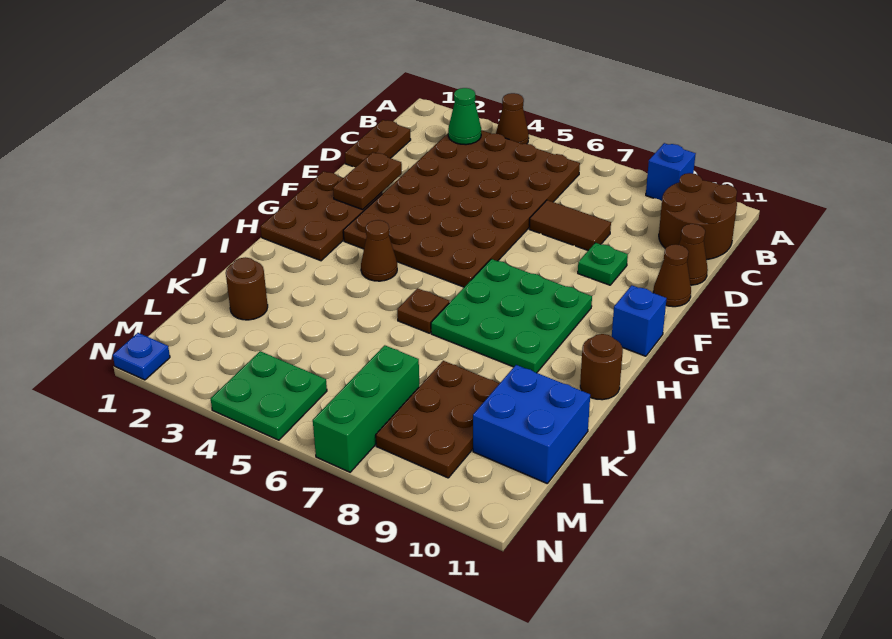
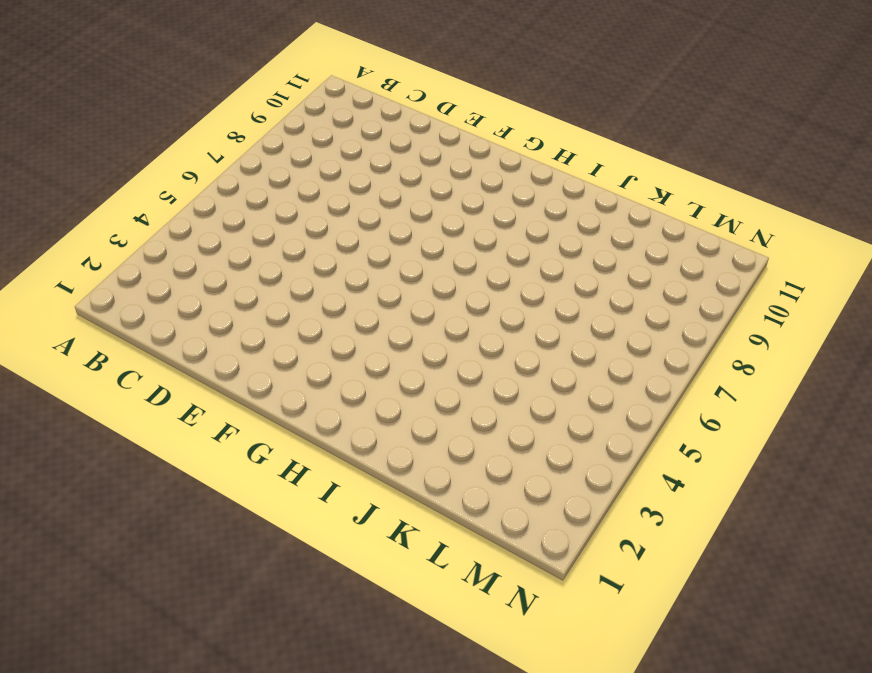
none -> brown cone A4 level 1
none -> blue brick A9 level 1
none -> brown plate B3:G6 level 1

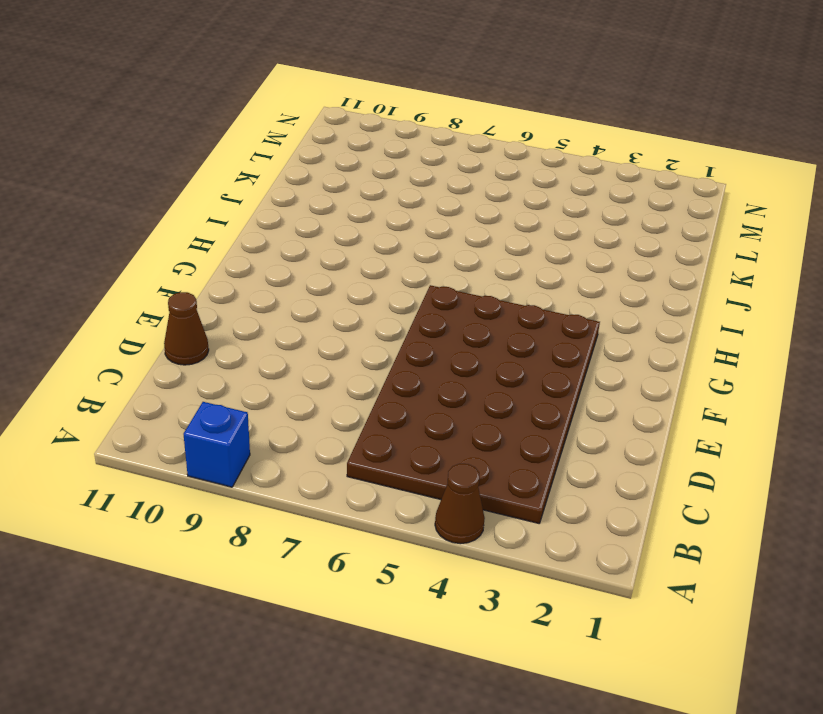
none -> brown round brick B10:C11 level 1
none -> brown plate C1:D1 level 1
none -> brown tile D7:D8 level 1

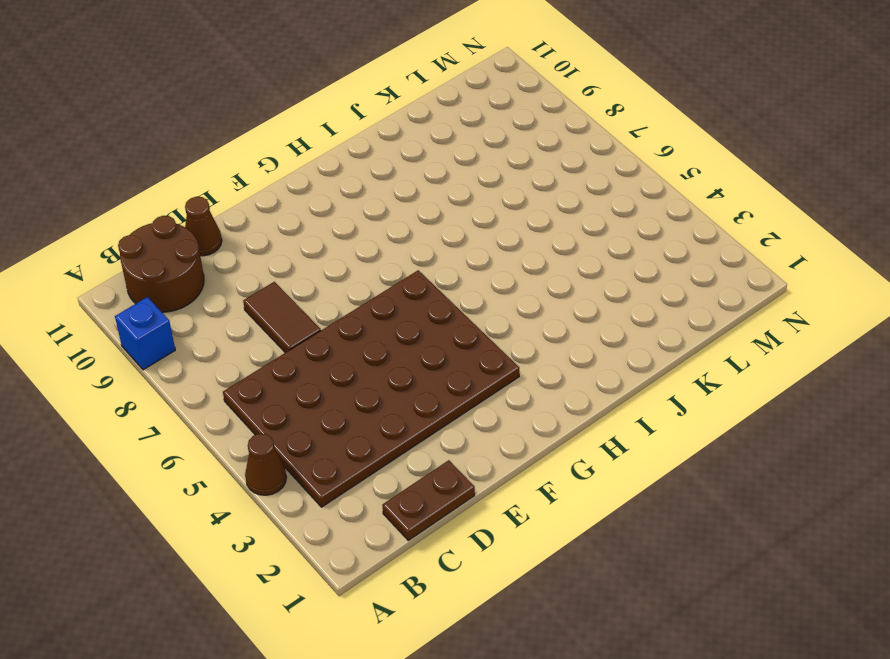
none -> green plate E9 level 1
none -> brown cone E11 level 1
none -> brown plate F1:H2 level 1

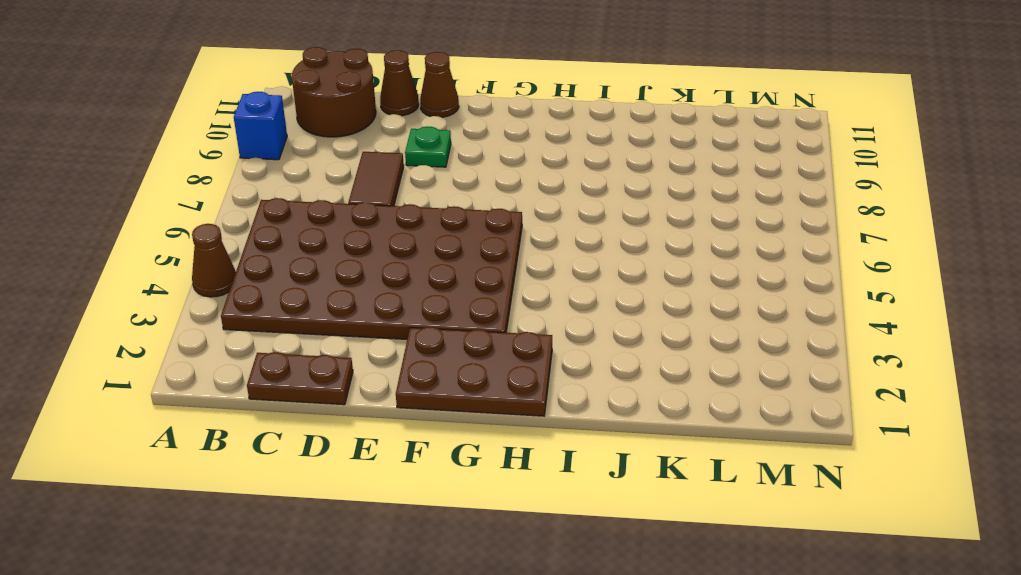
none -> green plate G7:I9 level 1
none -> blue brick G11 level 1
none -> brown cone H4 level 1

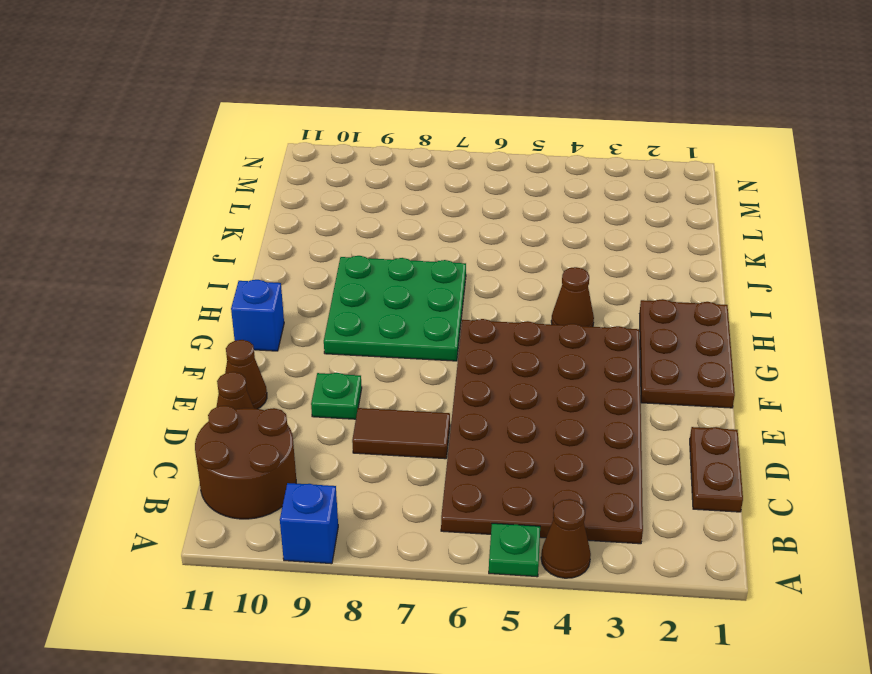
green plate A5 level 1 -> none
none -> brown plate I6 level 1
none -> brown round brick I11 level 1
none -> brown round brick K2 level 1

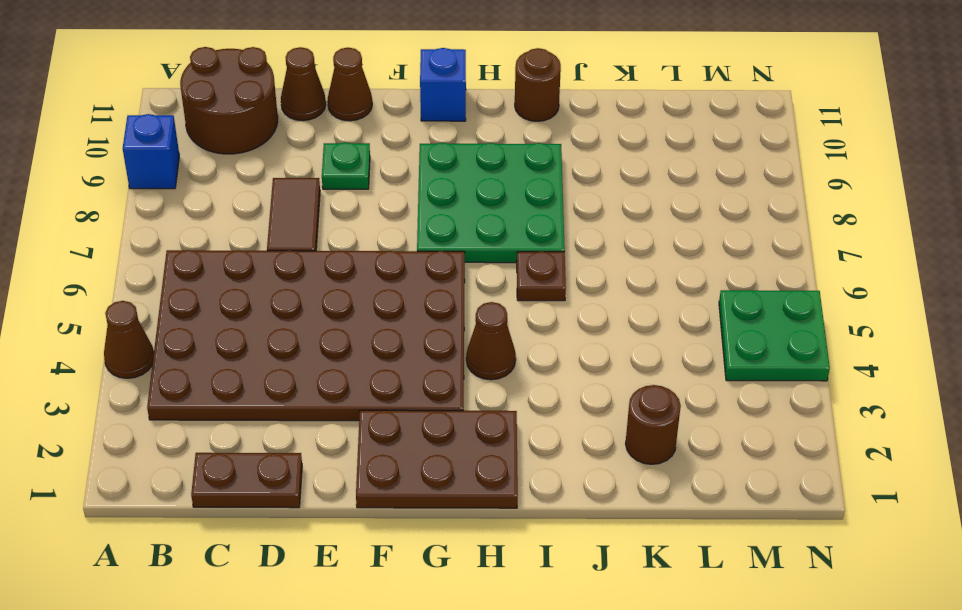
none -> brown plate K8:M9 level 1
none -> blue brick K10:L11 level 1
none -> green brick L7:N7 level 1

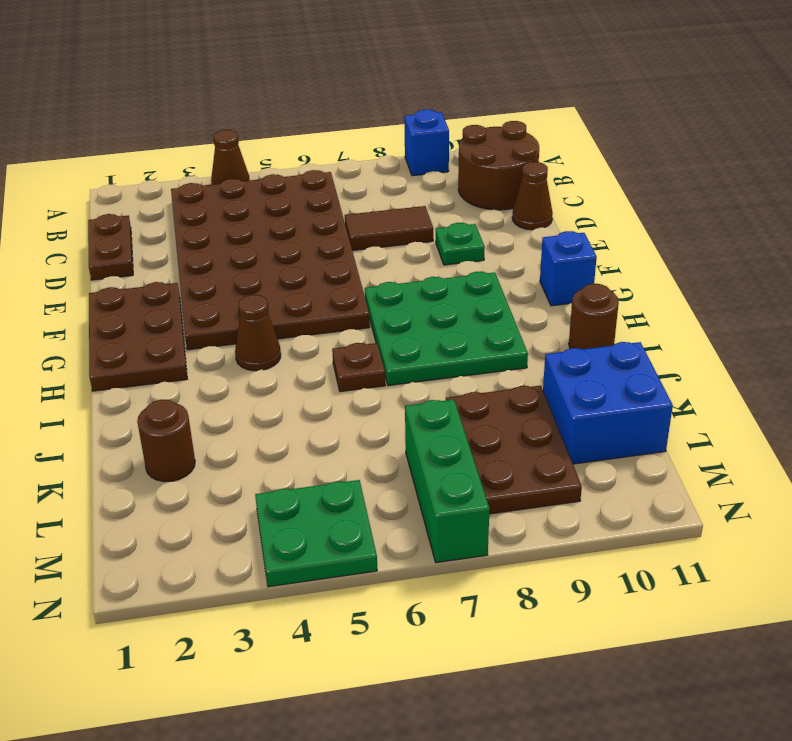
none -> brown cone E11 level 1
none -> blue plate N1 level 1
none -> green cone B3 level 2

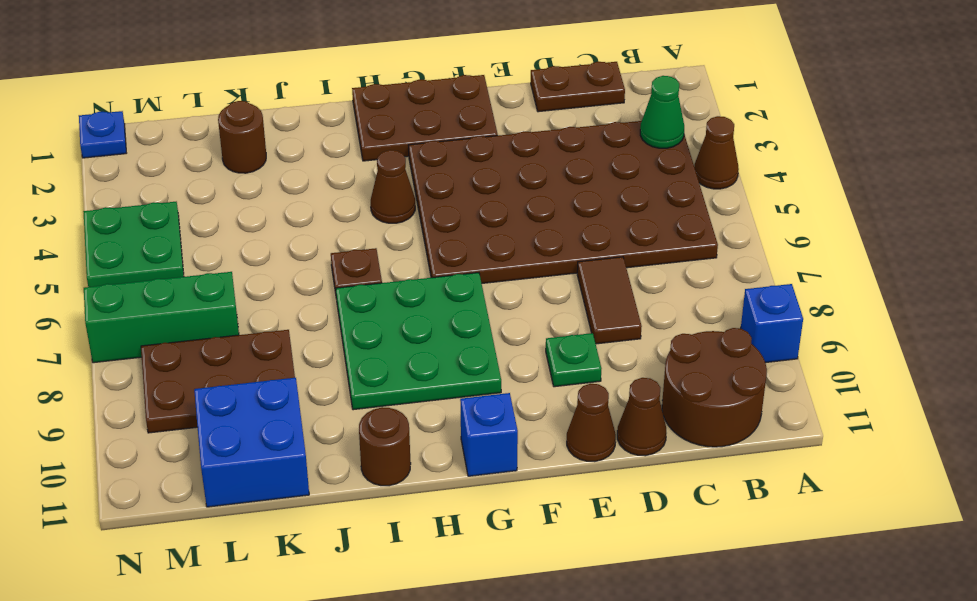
none -> brown plate E2:F2 level 2

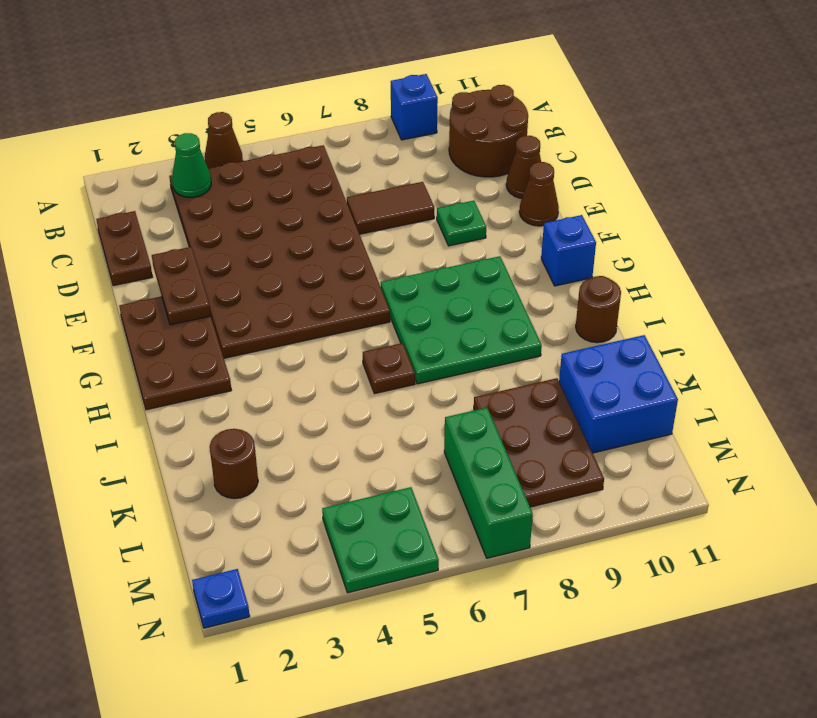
none -> brown cone H4 level 1

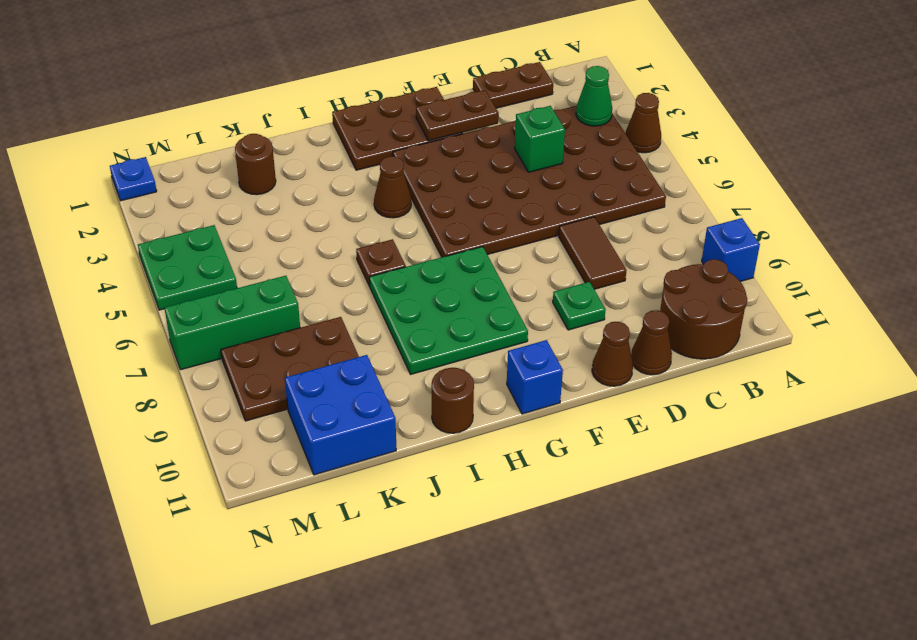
green brick D4 level 2 -> none

